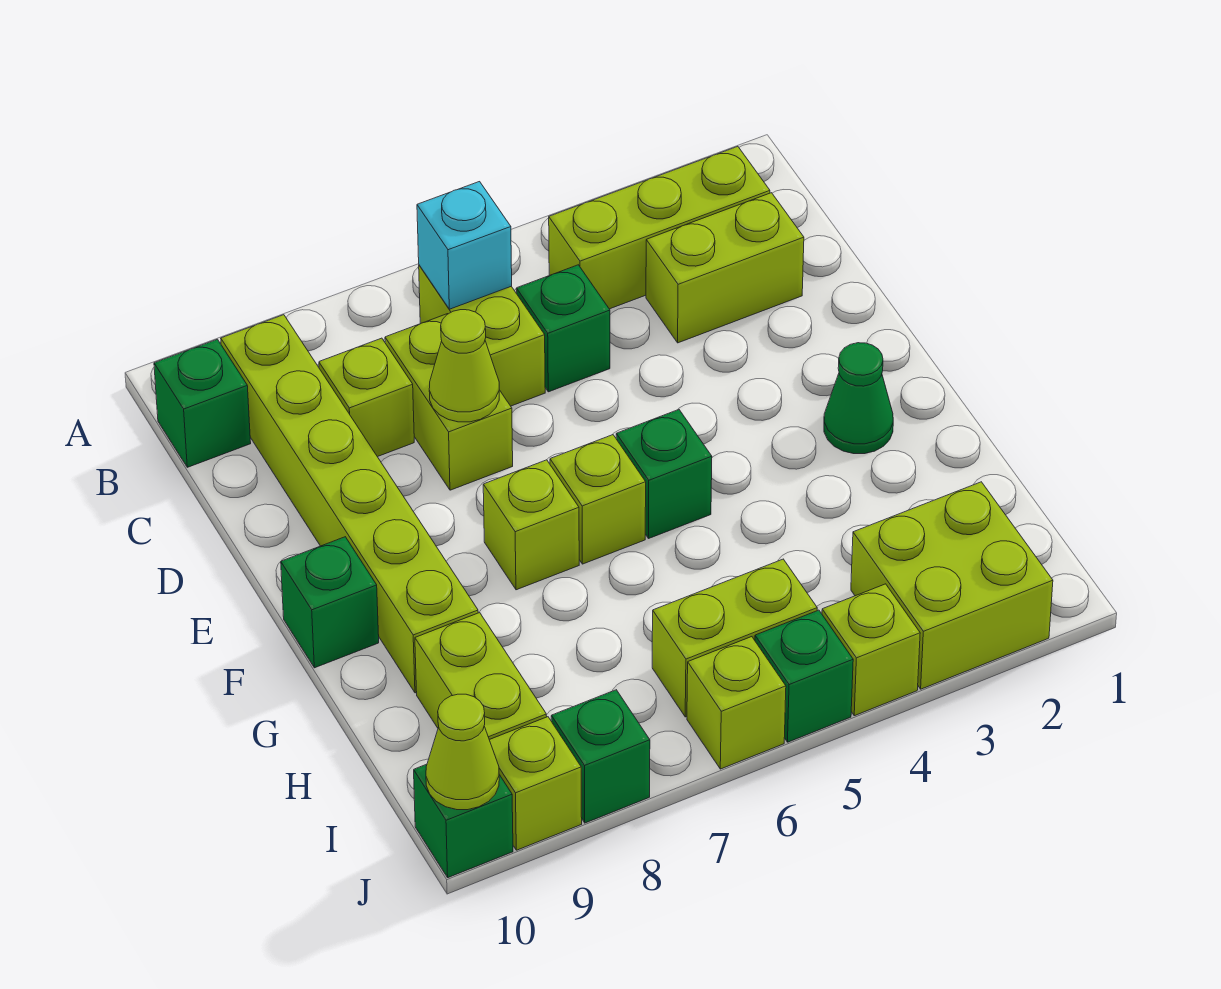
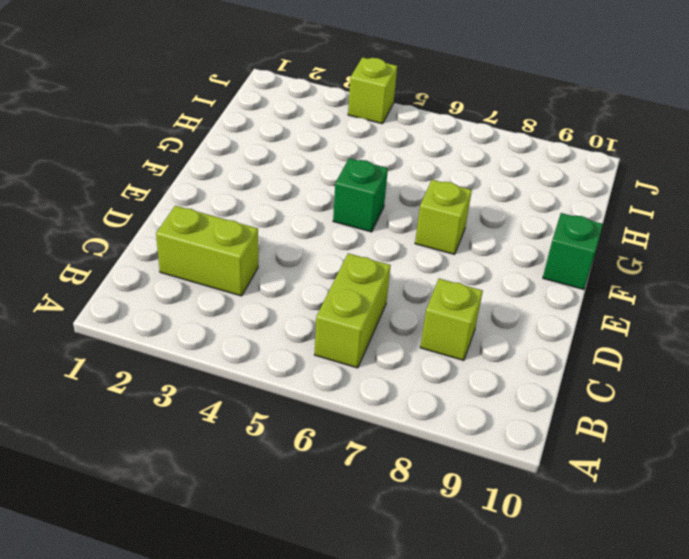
none -> lime brick B2:B4 level 1
none -> lime brick B9:G9 level 1
none -> green brick B10 level 1

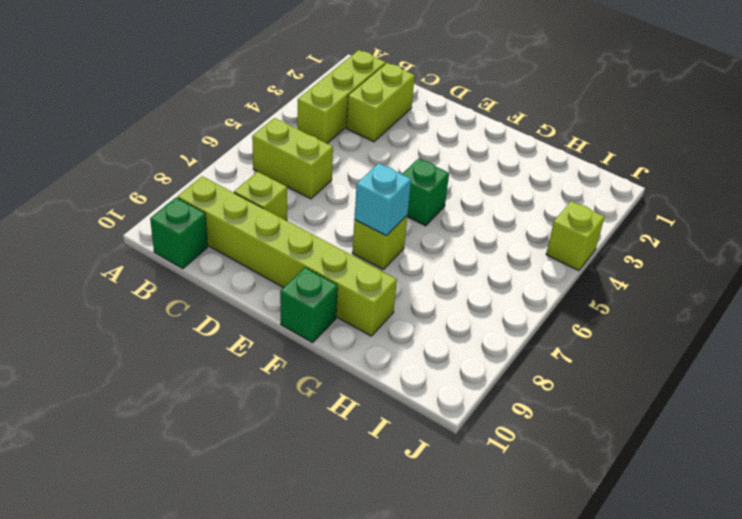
cyan brick F7 level 2 -> cyan brick B6 level 2
none -> green brick C5 level 1
none -> lime brick C7:D7 level 1
none -> green cone F2 level 1

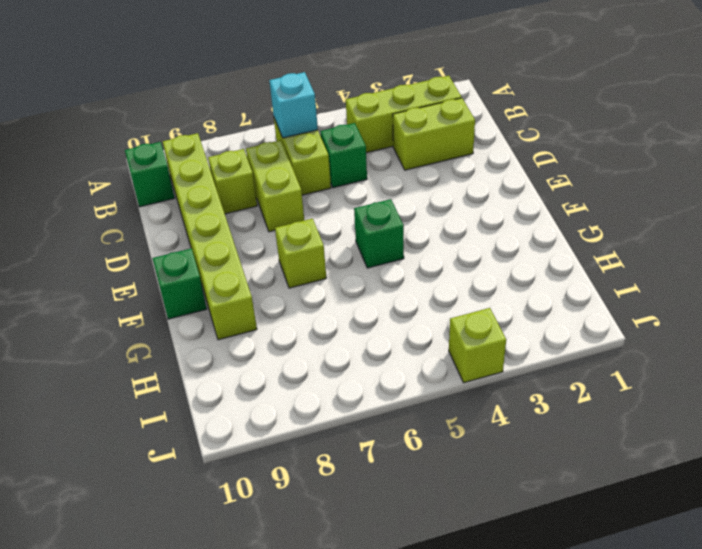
none -> green cone F2 level 1
none -> lime brick F6 level 1
none -> lime brick H9:I9 level 1

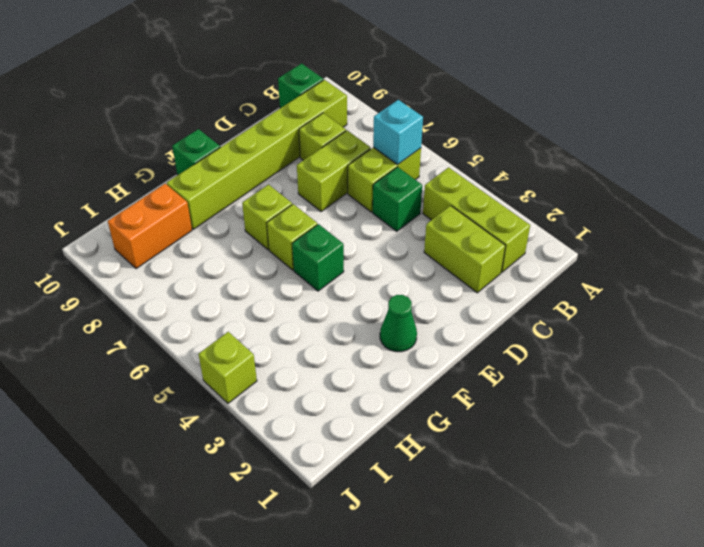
orange brick H9:I9 level 1 -> lime brick H9:I9 level 1
none -> lime brick I2:J3 level 1
none -> lime brick I5:I6 level 1
none -> green brick J5 level 1

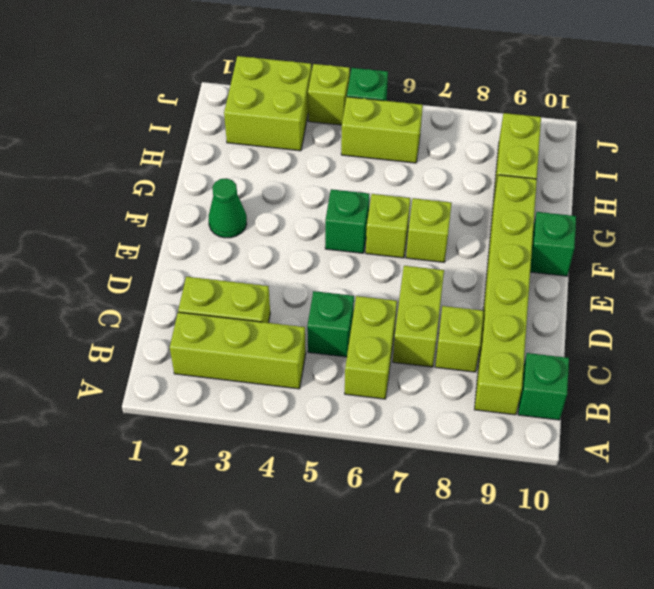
none -> lime brick J6 level 1
none -> green brick J8 level 1
none -> lime brick J9 level 1

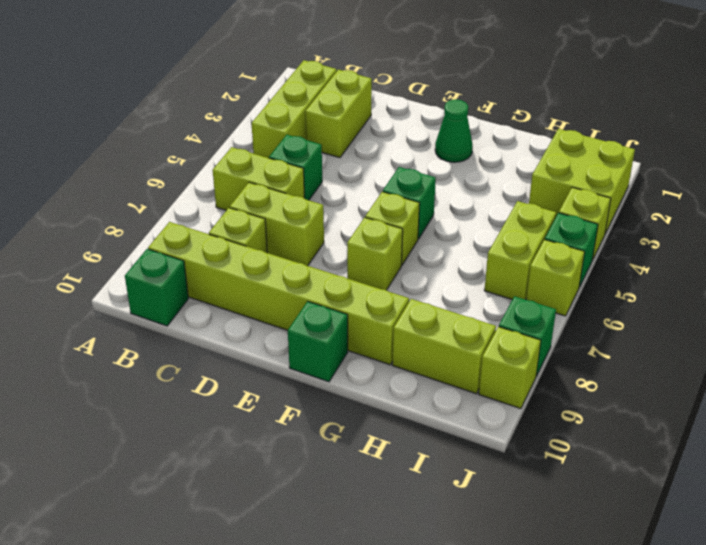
none -> green brick J10 level 1
none -> cyan brick B6 level 2
none -> lime cone D7 level 2

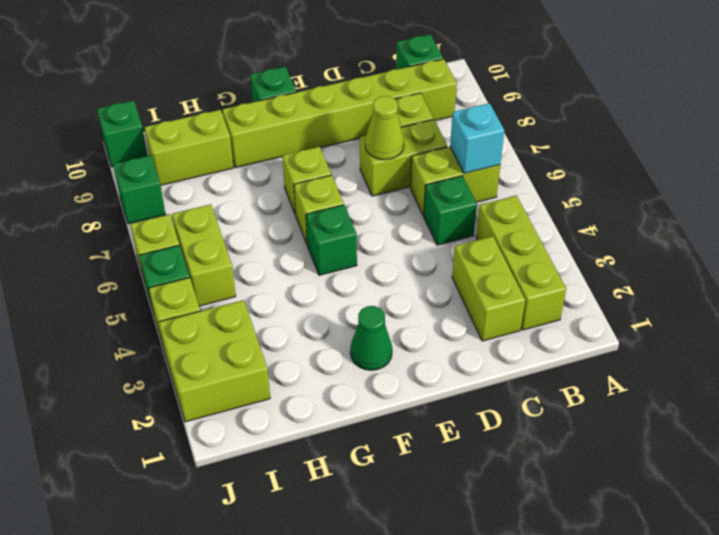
none -> lime brick J9 level 1
none -> lime cone J10 level 2

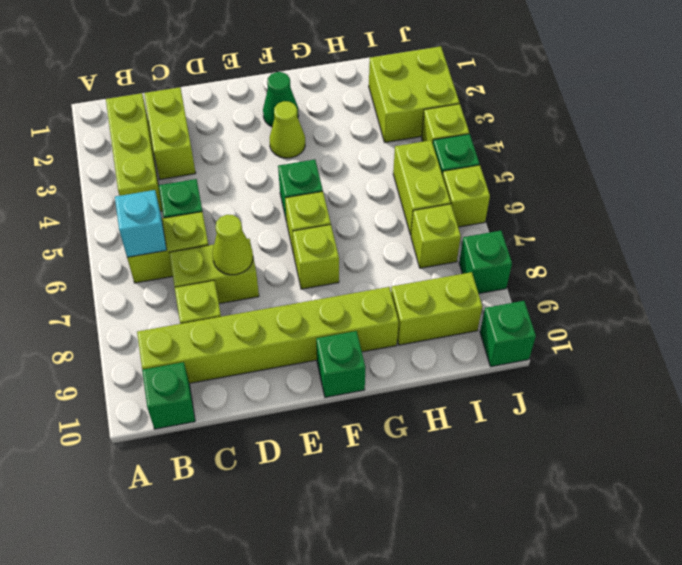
lime cone F3 level 1 -> lime cone J10 level 2
lime brick I7 level 1 -> lime brick J9 level 1

